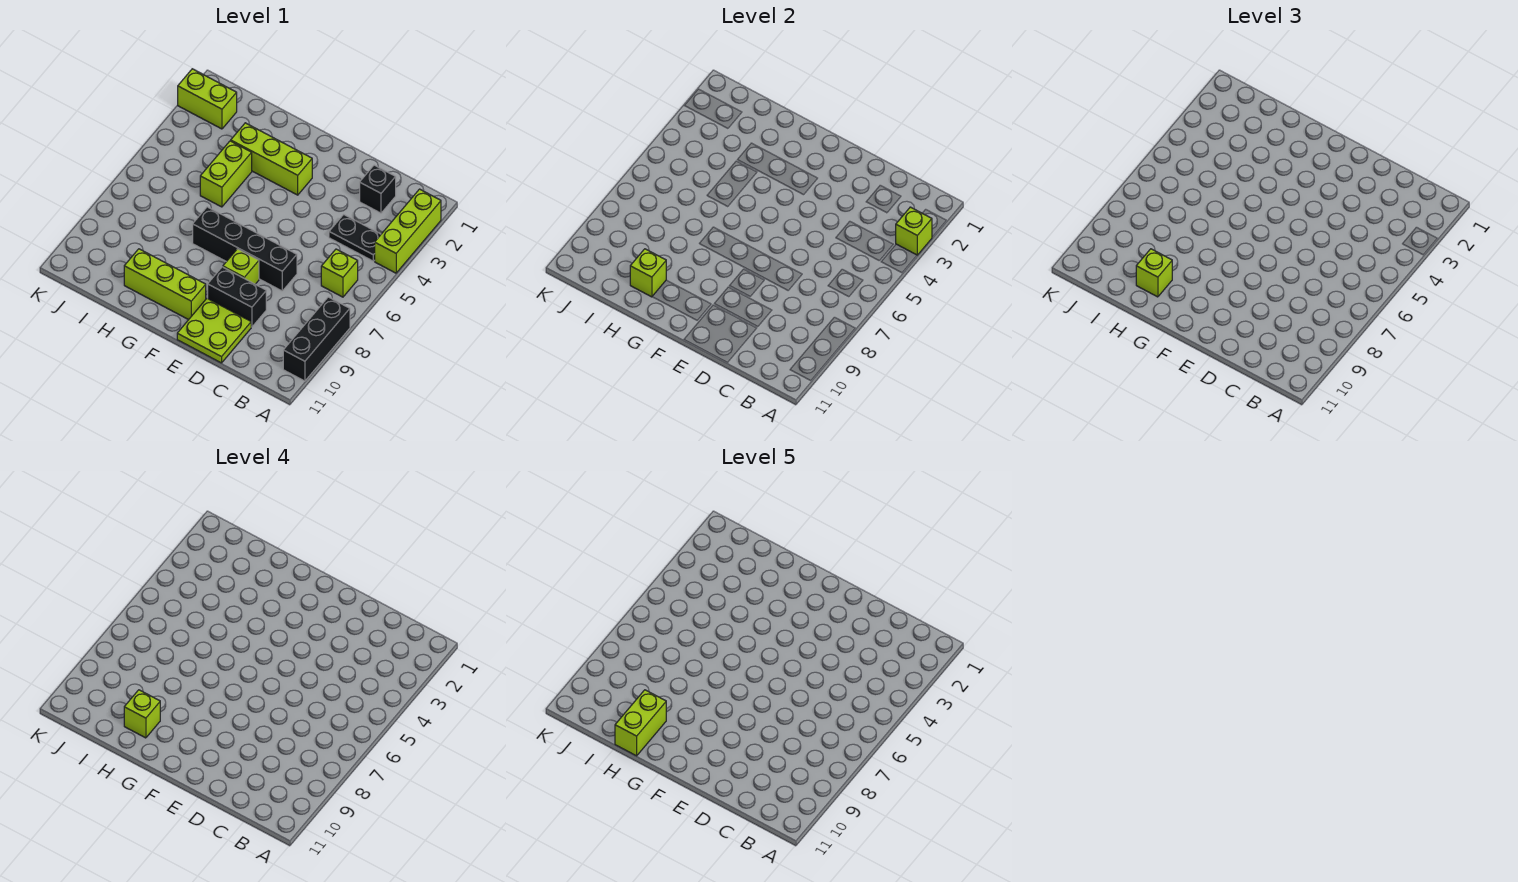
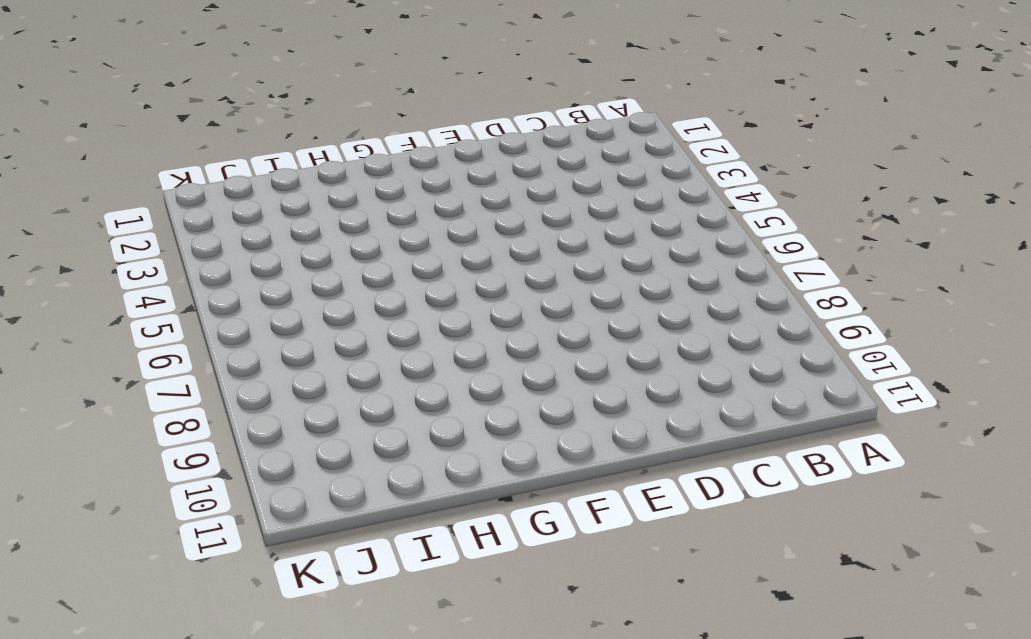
none -> lime brick A2:A4 level 1
none -> black brick A8:A10 level 1
none -> black plate B4:C4 level 1

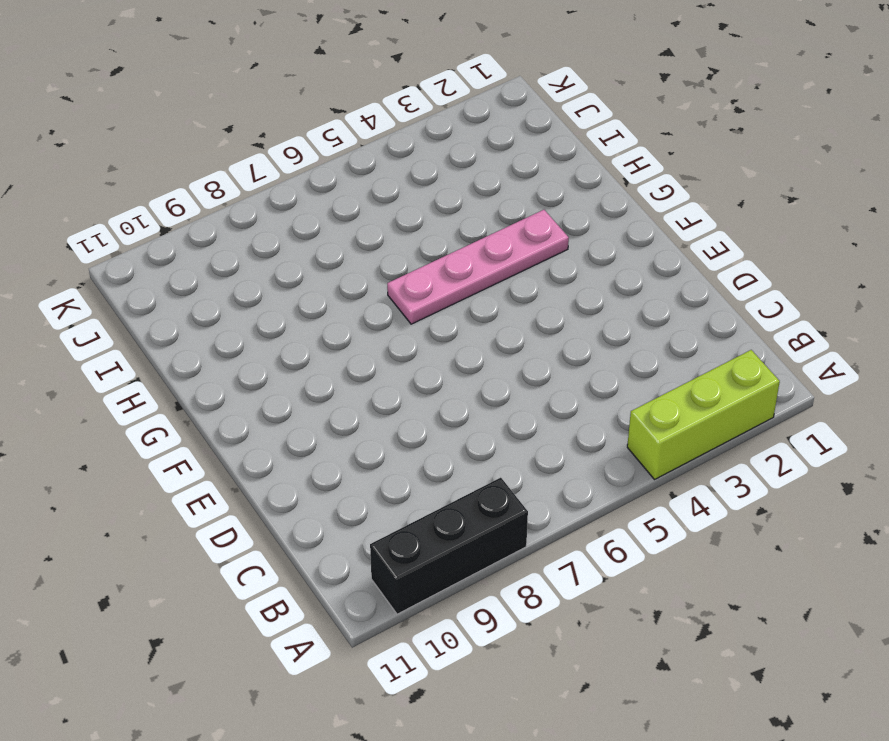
pink plate G3:G6 level 1 -> lime brick F3:H3 level 1
none -> black plate B4:C4 level 1
none -> lime brick B6 level 1
none -> black brick C2 level 1

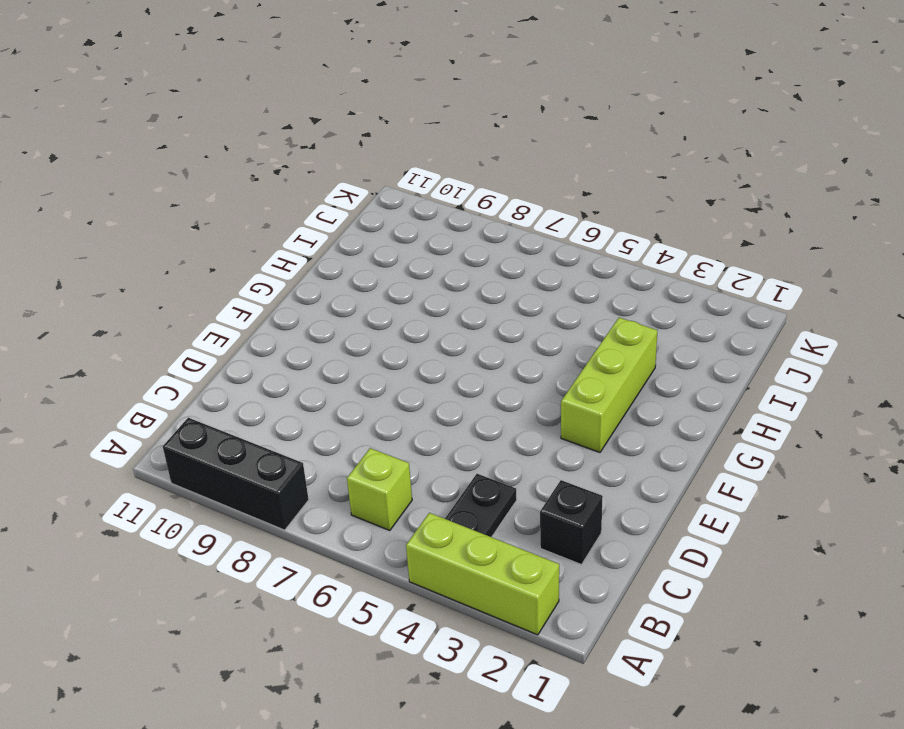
none -> black brick D7:G7 level 1
none -> black brick D9:E9 level 1
none -> lime plate D10:E11 level 1

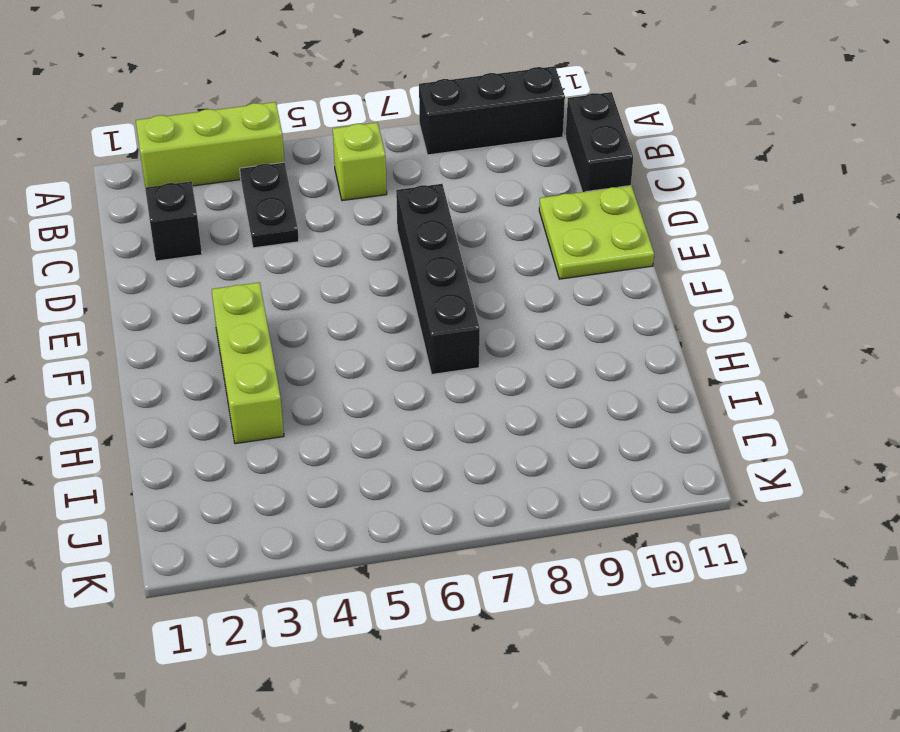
black brick B11:C11 level 1 -> black brick D9:E9 level 1
none -> lime brick E8 level 1
none -> lime brick F10:H10 level 1
none -> lime brick H4:H5 level 1

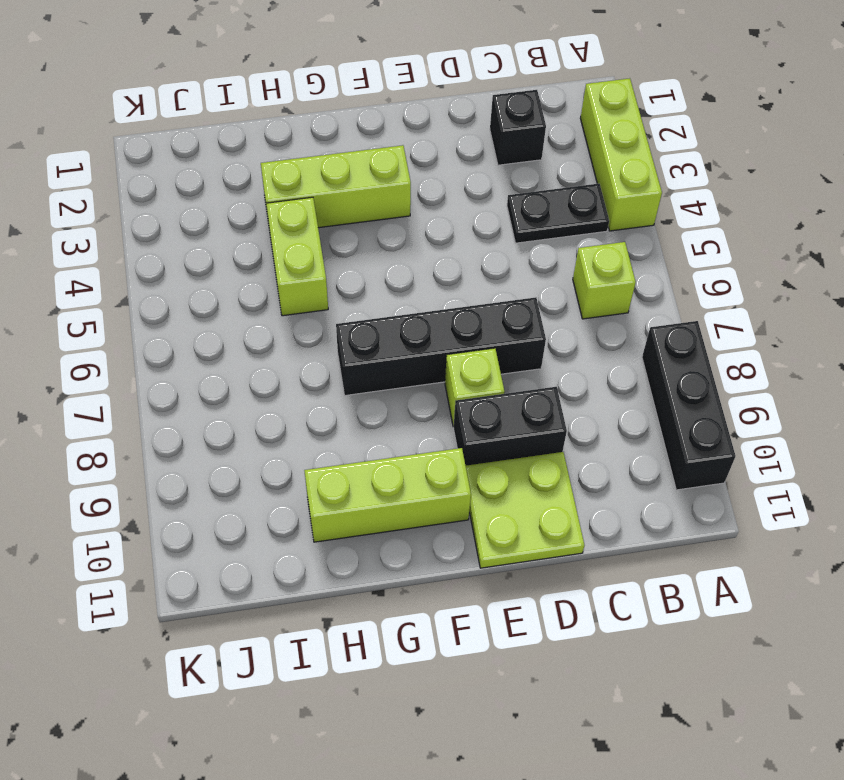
none -> lime brick J2:K2 level 1
none -> lime brick A3 level 2
none -> lime brick H10 level 2

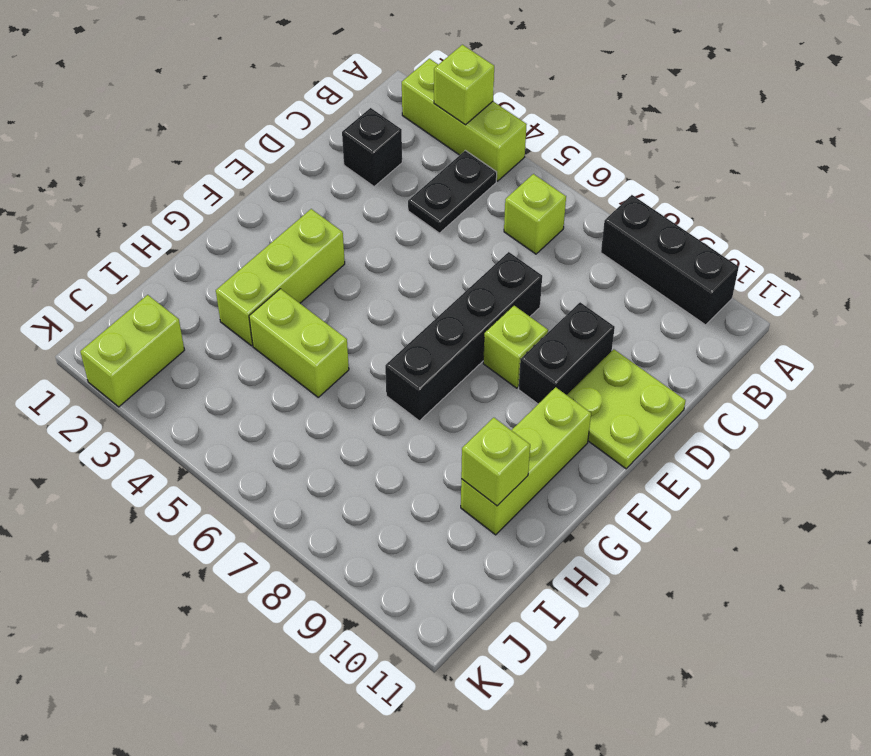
none -> lime brick H10 level 3
none -> lime brick H10 level 4
none -> lime brick H10:H11 level 5

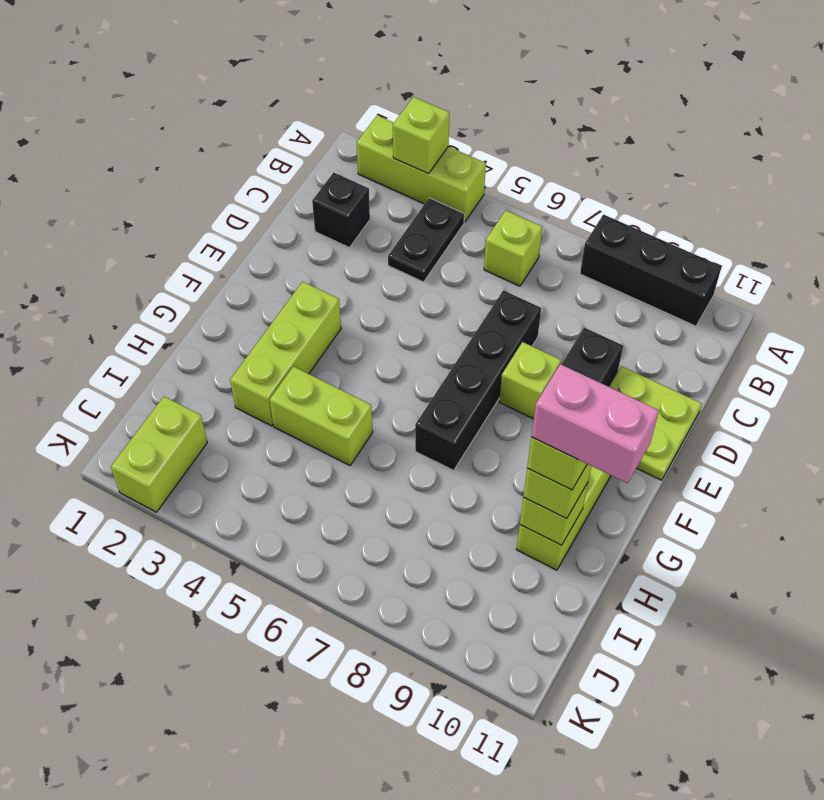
pink brick H10:H11 level 5 -> lime brick H10:H11 level 5

